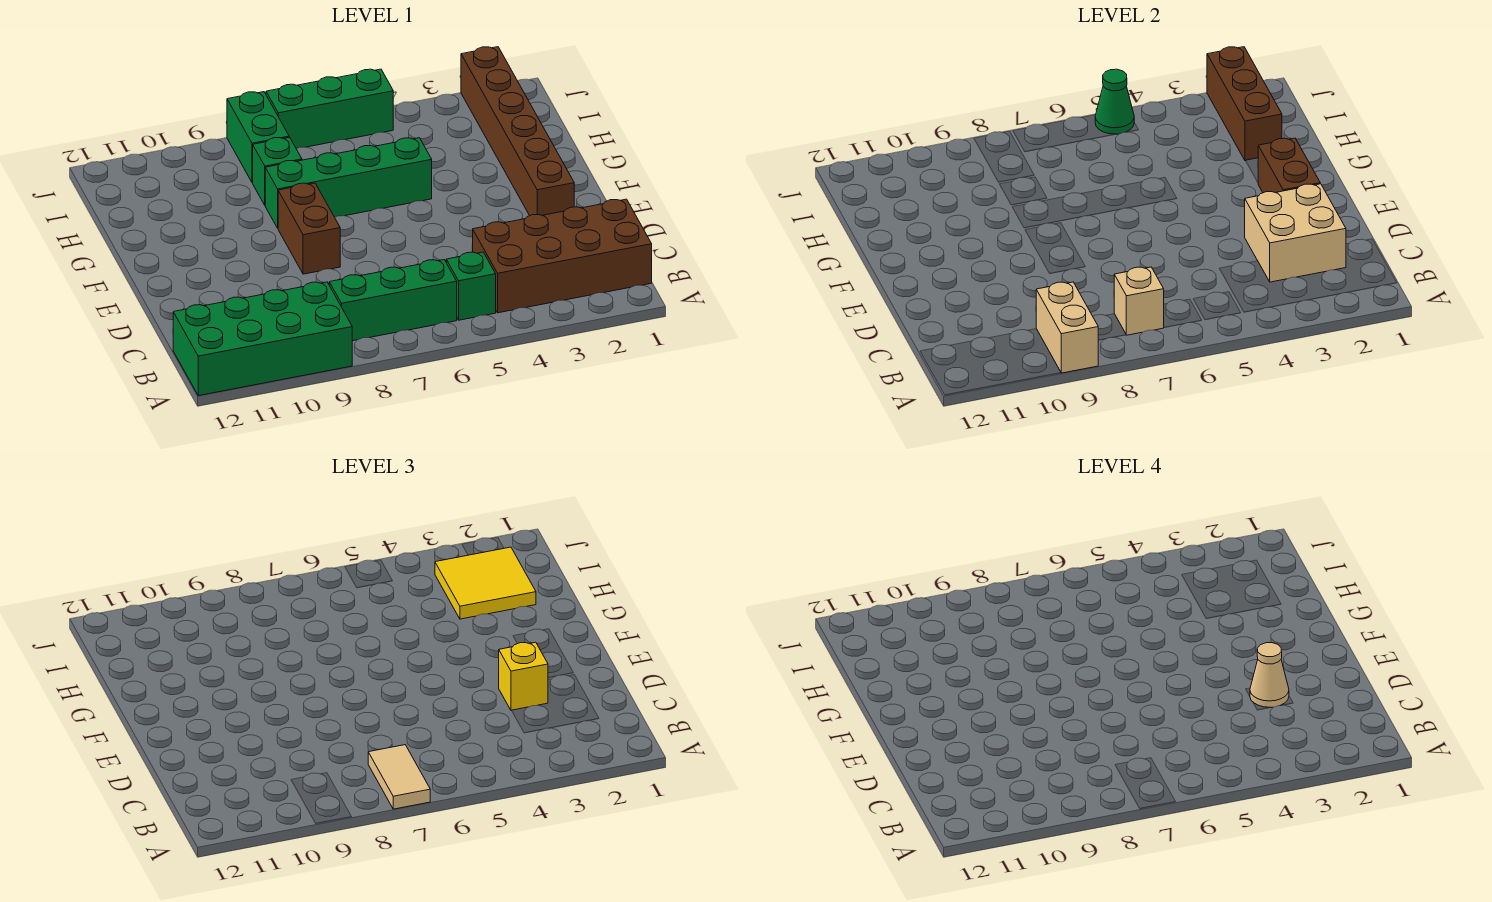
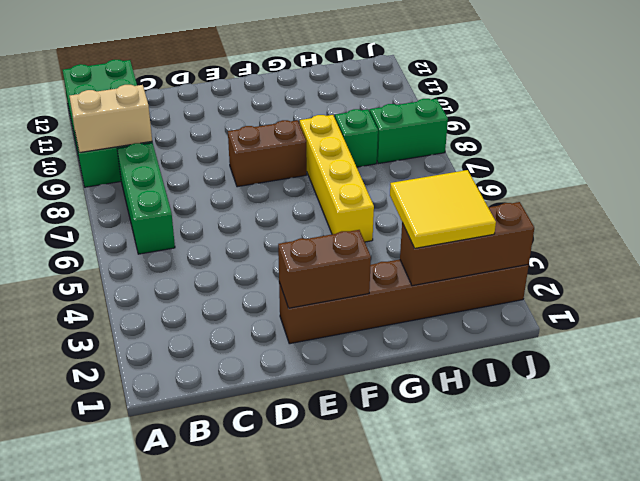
yellow brick G5:G8 level 1 -> green brick G5:G8 level 1
none -> brown brick B1:C4 level 1
none -> green brick B5 level 1
none -> green brick J5:J7 level 1

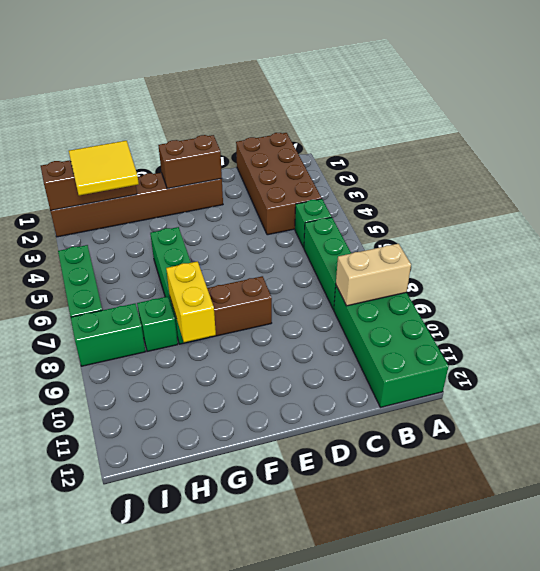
yellow brick G8:G9 level 2 -> none
none -> tan brick B7 level 2
none -> tan brick C2:D3 level 2
none -> green cone J5 level 2

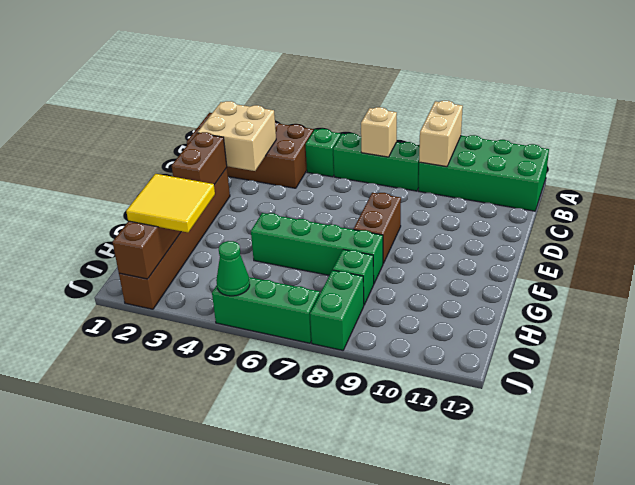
none -> tan tile A7:B7 level 3
none -> yellow brick D3 level 3
none -> tan cone D3 level 4

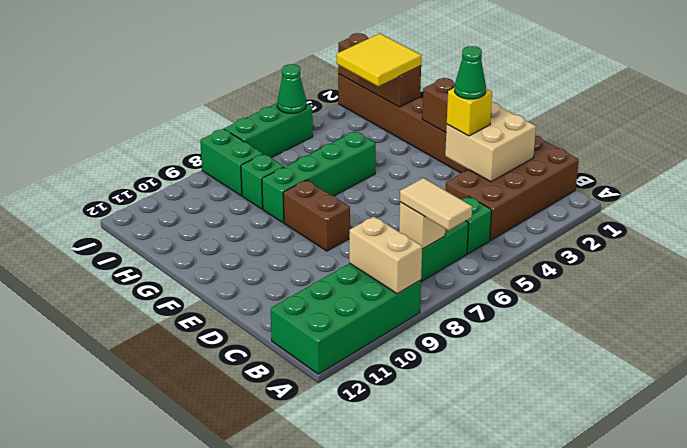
green cone D3 level 4 -> tan cone D3 level 4

